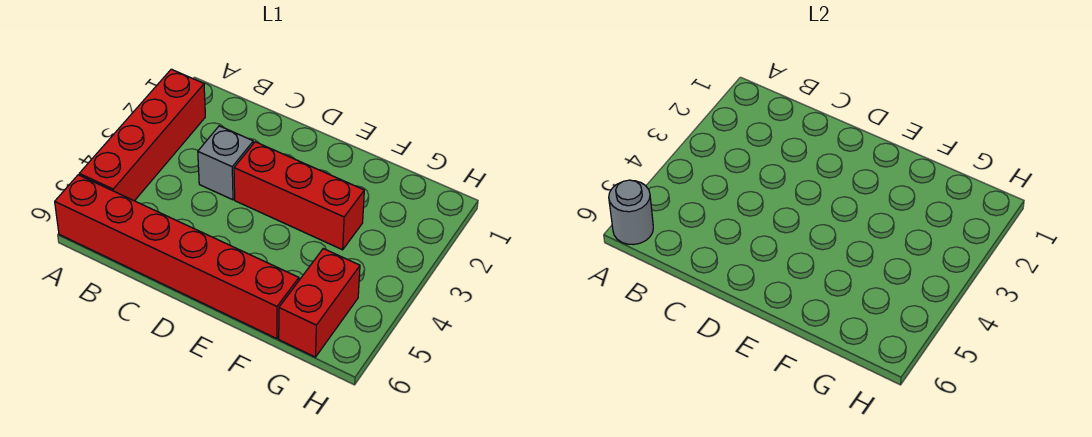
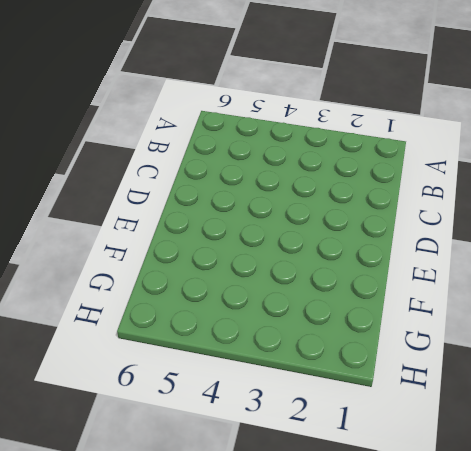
none -> red brick A2:A5 level 1
none -> red brick A6:F6 level 1

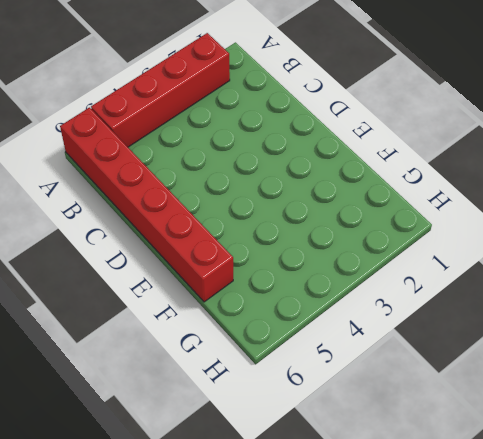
none -> grey brick C3 level 1
none -> red brick D3:F3 level 1

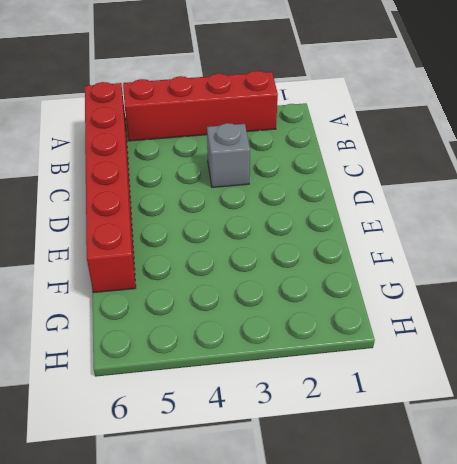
none -> red brick D3:F3 level 1
none -> red brick G5:G6 level 1

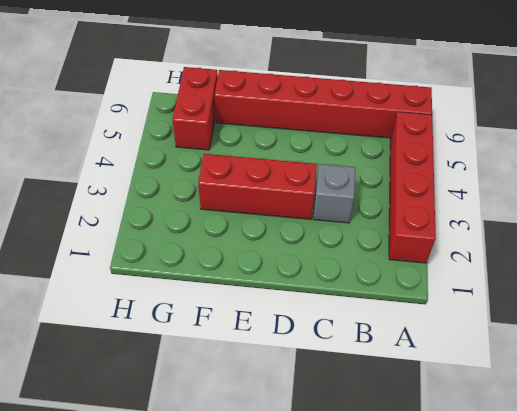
none -> grey round brick A6 level 2

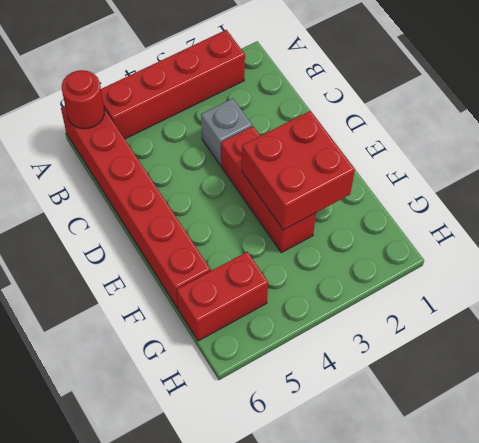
red round brick A6 level 2 -> grey round brick A6 level 2
red brick E2:F3 level 2 -> none

